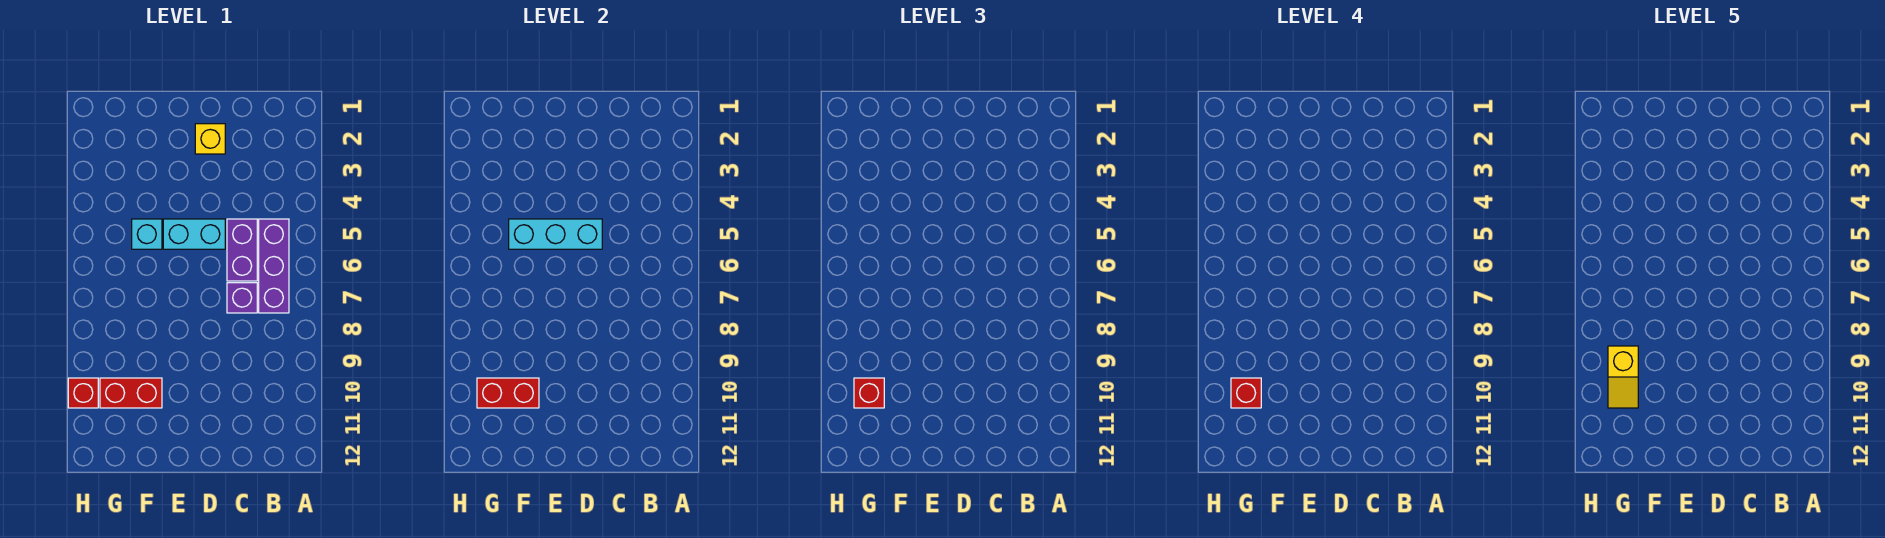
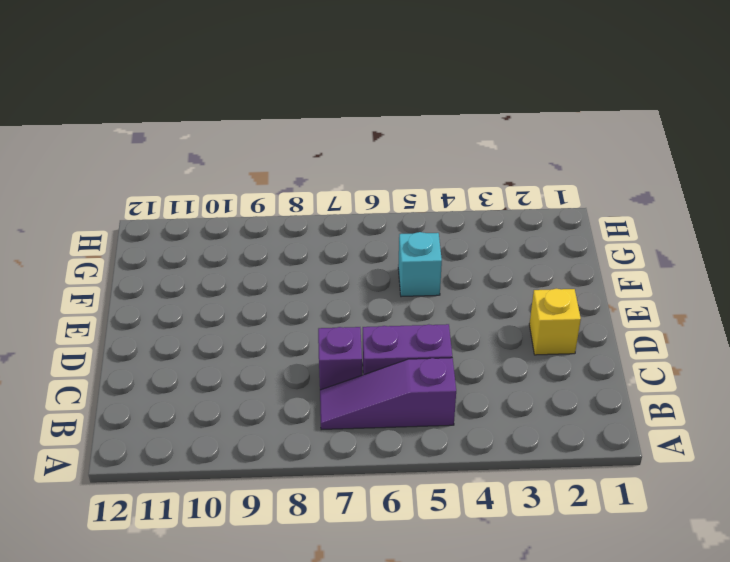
purple slope B5:B7 level 1 top 5 -> purple brick B5:B7 level 1
none -> cyan brick D5:E5 level 1
none -> red brick F10:G10 level 1
none -> red brick H10 level 1

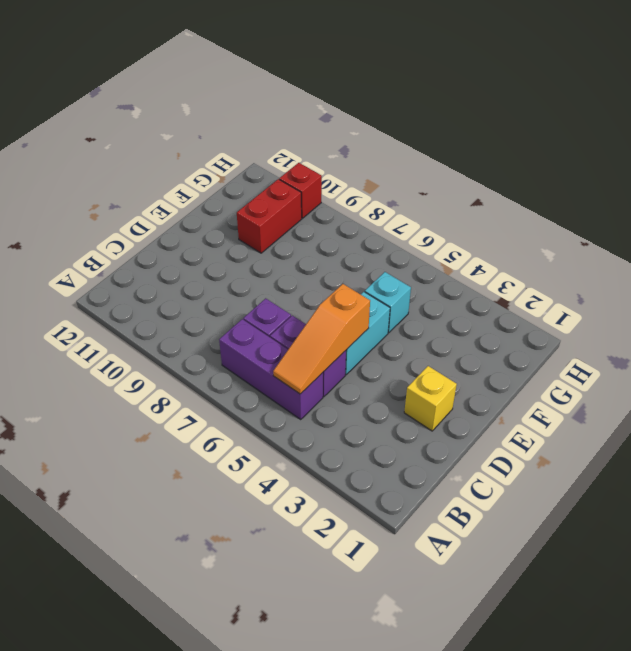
orange slope B5:D5 level 2 top D -> cyan brick D5:F5 level 2
none -> red brick F10:G10 level 2
none -> red brick G10 level 3
none -> red brick G10 level 4

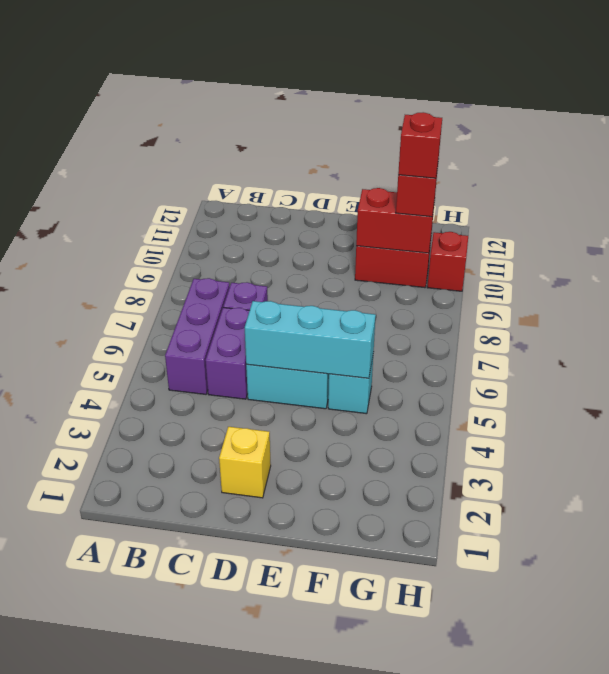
none -> yellow slope G9:G10 level 5 top 9

